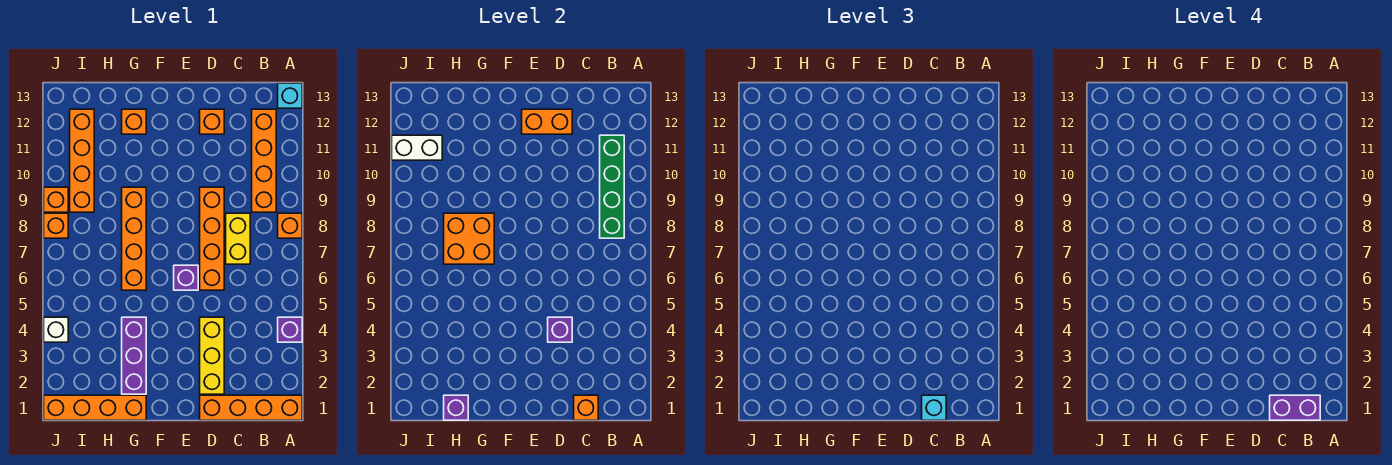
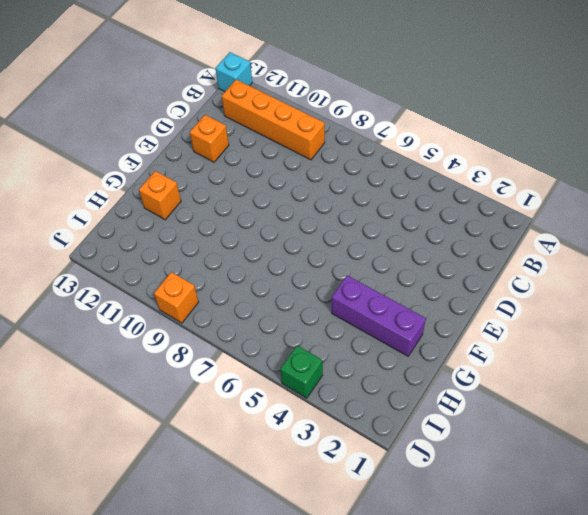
green brick J4 level 1 -> white brick J4 level 1
none -> orange brick A1:D1 level 1
none -> purple brick A4 level 1
none -> orange brick A8 level 1

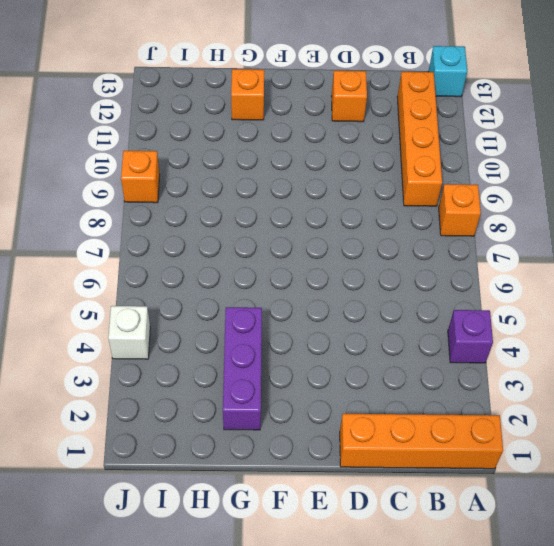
none -> yellow brick C7:C8 level 1
none -> yellow brick D2:D4 level 1
none -> orange brick D6:D9 level 1

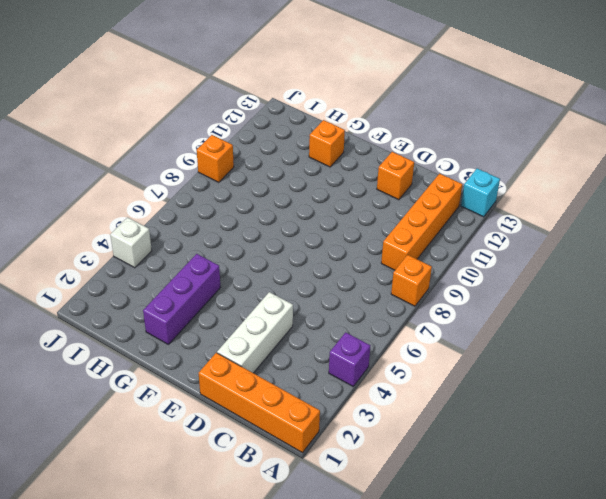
white brick D2:D4 level 1 -> yellow brick D2:D4 level 1
none -> yellow brick C7:C8 level 1
none -> orange brick D6:D9 level 1
none -> purple brick E6 level 1

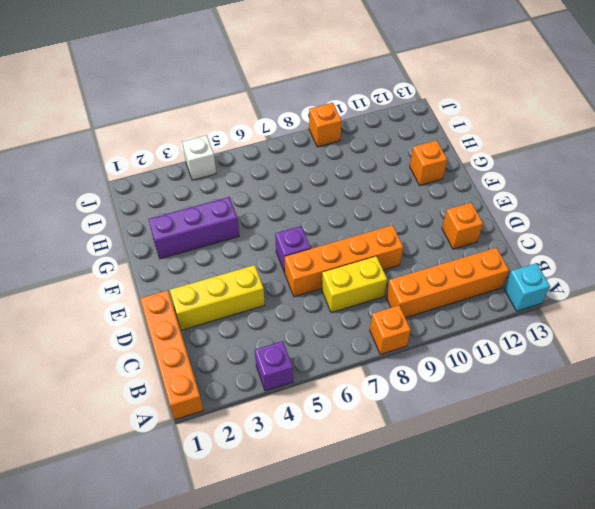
none -> orange brick G1:J1 level 1
none -> orange brick G6:G9 level 1
none -> orange brick I9:I12 level 1

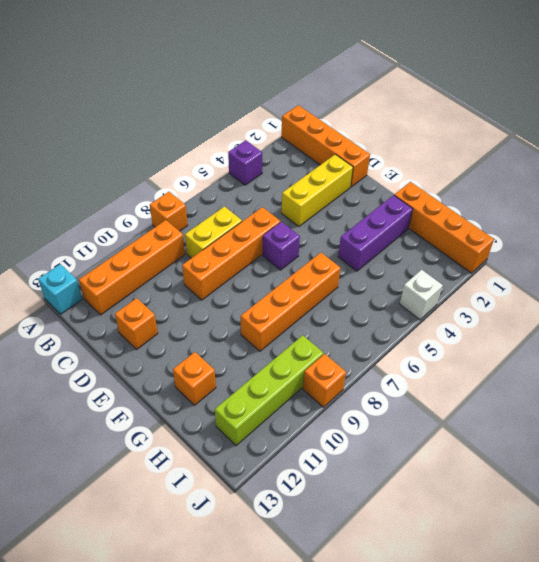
lime brick I9:I12 level 1 -> orange brick I9:I12 level 1
none -> orange brick J8 level 1
none -> green brick B8:B11 level 2
none -> orange brick C1 level 2

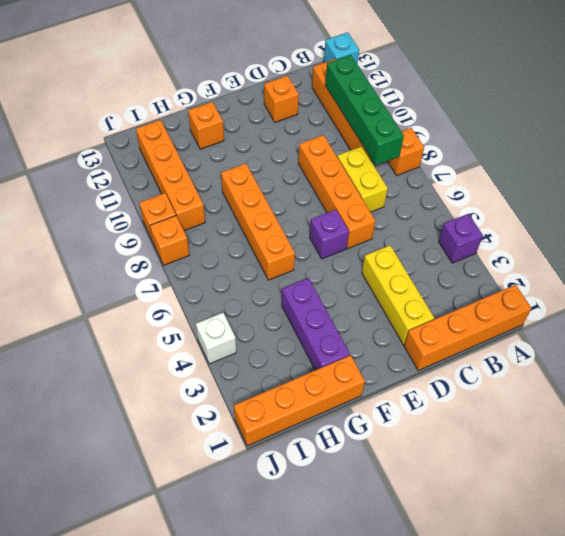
none -> orange brick C1 level 2
none -> purple brick D4 level 2
none -> orange brick D12:E12 level 2

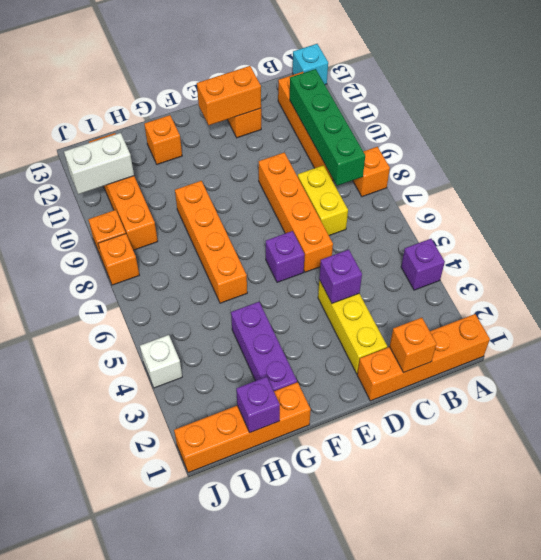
none -> orange brick G7:H8 level 2
none -> cyan brick C1 level 3
none -> purple brick B1:C1 level 4

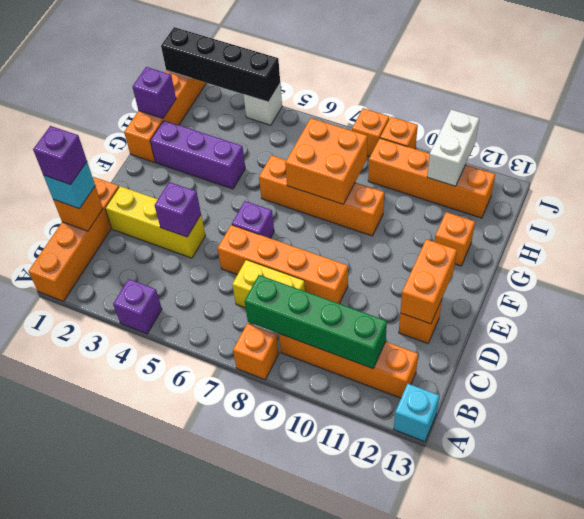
purple brick C1 level 4 -> purple brick B1:C1 level 4
black brick J1:J4 level 2 -> none

